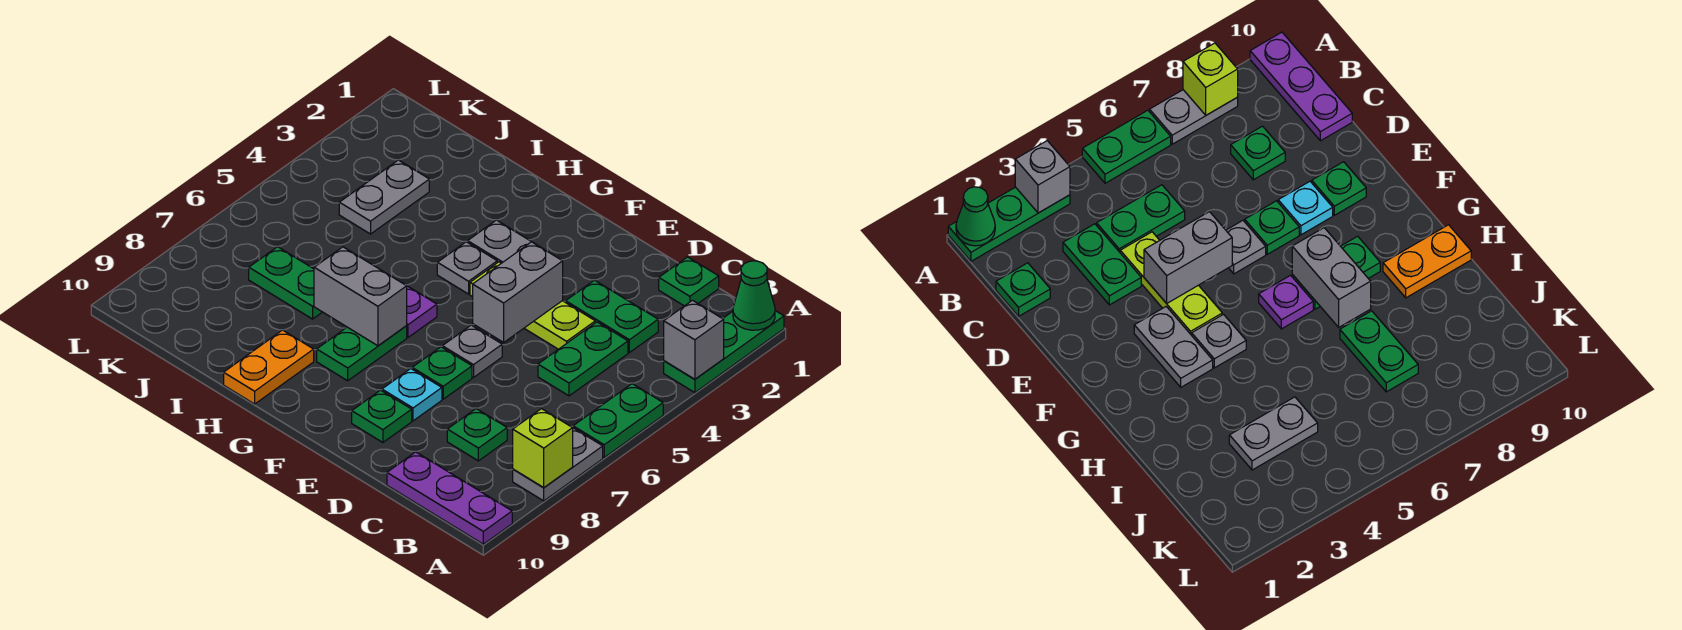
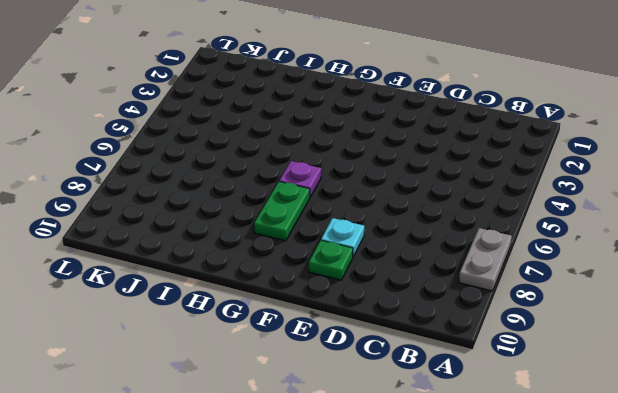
none -> green plate A1:A3 level 1
none -> green plate A5:A6 level 1
none -> purple plate A10:C10 level 1

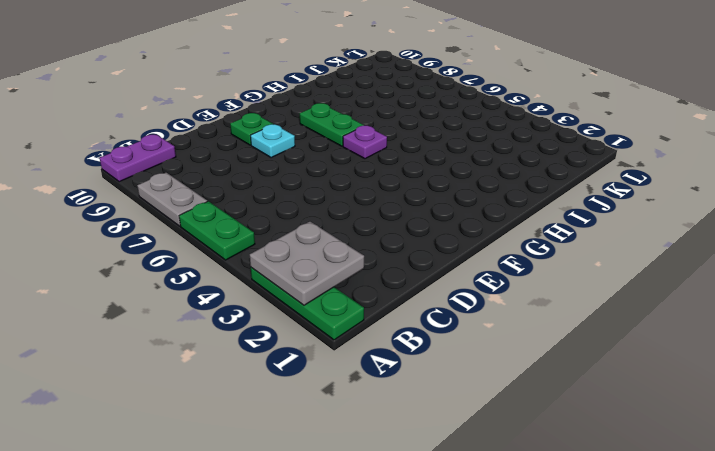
grey plate A2:B3 level 2 -> grey brick A3 level 2
purple plate A10:B10 level 1 -> purple plate A10:C10 level 1
none -> green plate C1 level 1
none -> green plate C3:D3 level 1
none -> green plate C4:C5 level 1

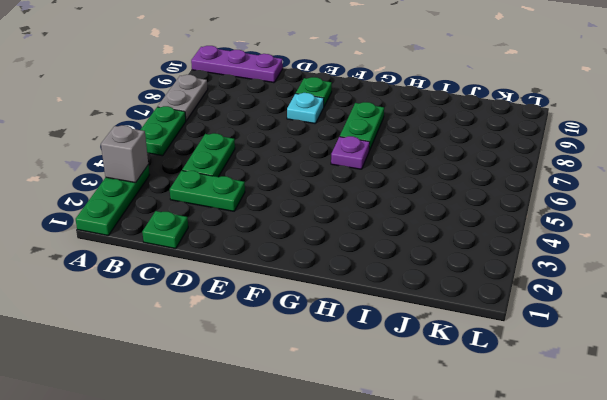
none -> green plate C8 level 1
none -> lime plate D4:F4 level 1
none -> grey plate E6 level 1

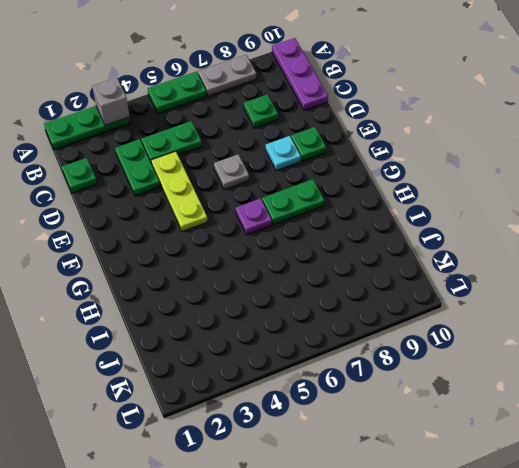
none -> green plate E7 level 1
none -> grey plate F3:G3 level 1
none -> grey plate G4 level 1

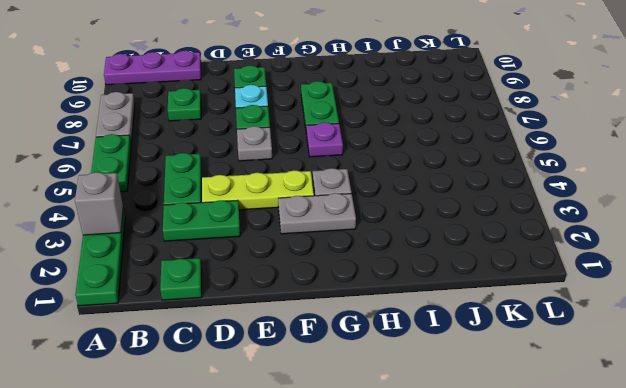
none -> orange plate H9:H10 level 1
none -> green plate I7:J7 level 1
none -> grey plate J3:J4 level 1

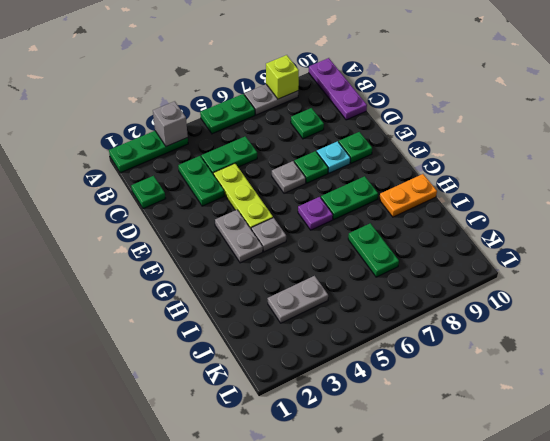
none -> green cone A1 level 2
none -> grey brick E4:E5 level 2
none -> grey brick G7:H7 level 2

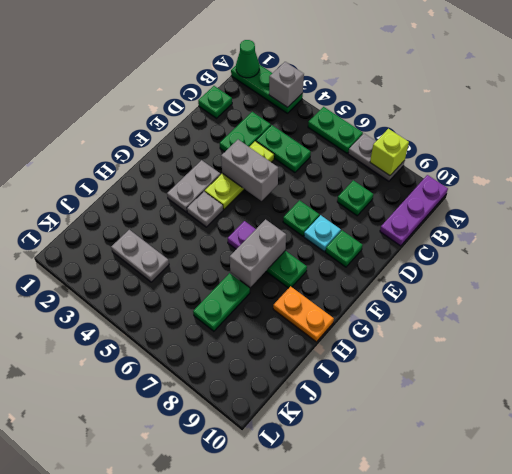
none -> grey plate E6 level 1

